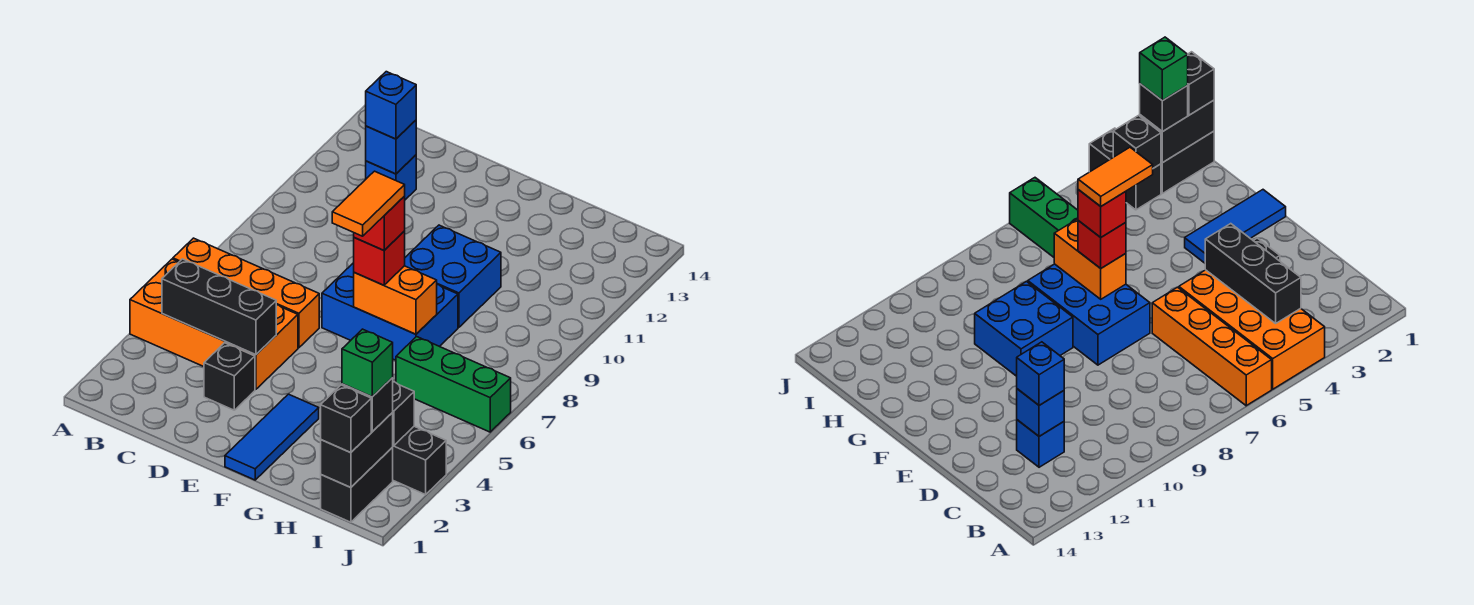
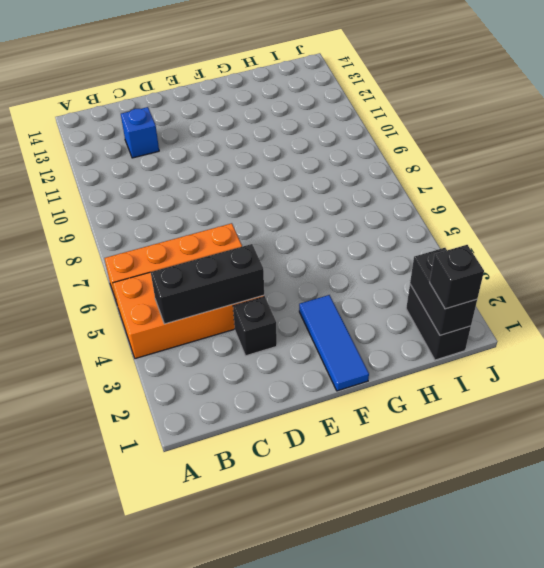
none -> blue brick E7:G8 level 1
none -> blue brick F9:G10 level 1
none -> green brick H6:J6 level 1

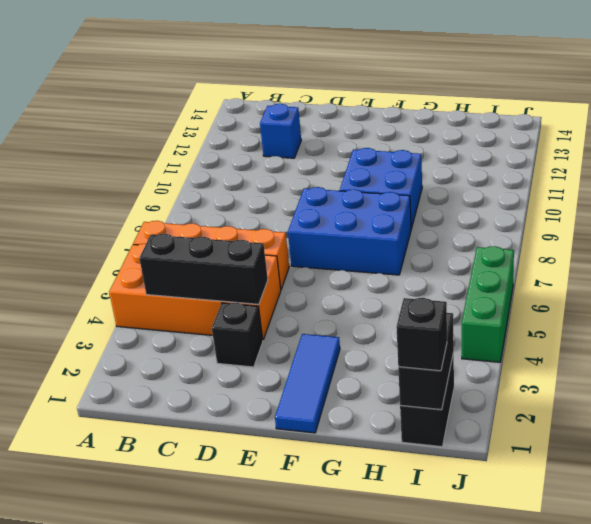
green brick J4:J6 level 1 -> green brick H6:J6 level 1
none -> black brick I3:J3 level 1
none -> blue brick C12 level 2
none -> orange brick F7:G7 level 2

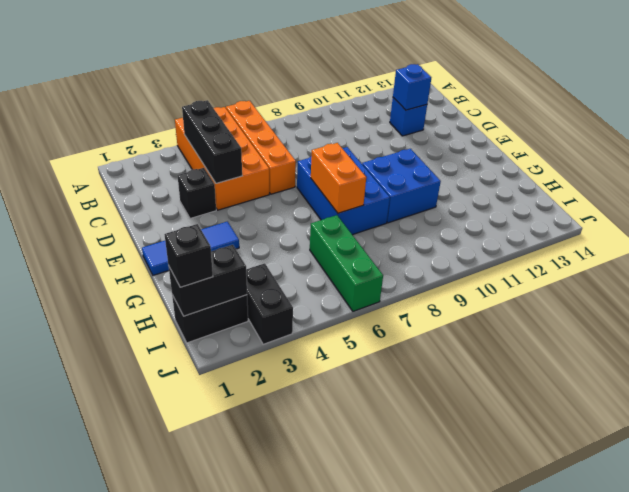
none -> black brick I3 level 2
none -> blue brick C12 level 3
none -> red brick F7 level 3

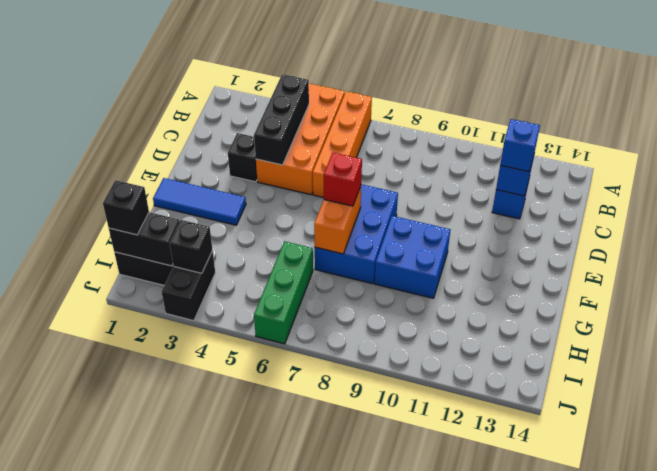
none -> black brick I2 level 3
none -> red brick F7 level 4
none -> green brick I2 level 4

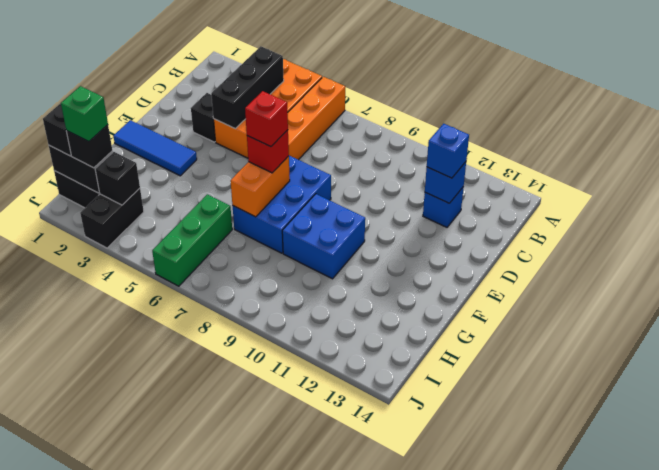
none -> orange tile F6:F7 level 5

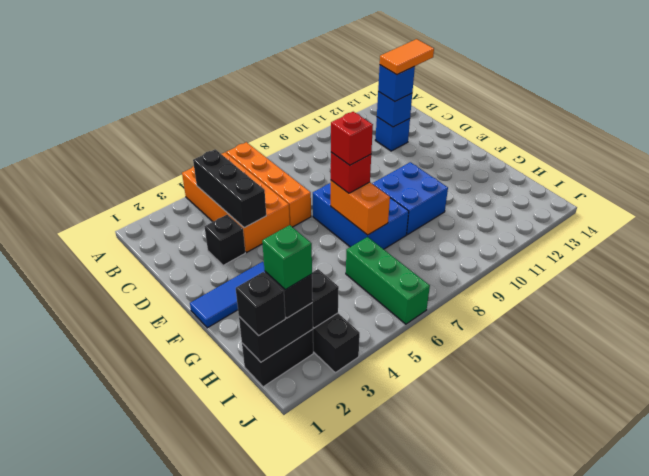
orange tile C12:C13 level 4 -> orange tile F6:F7 level 5

